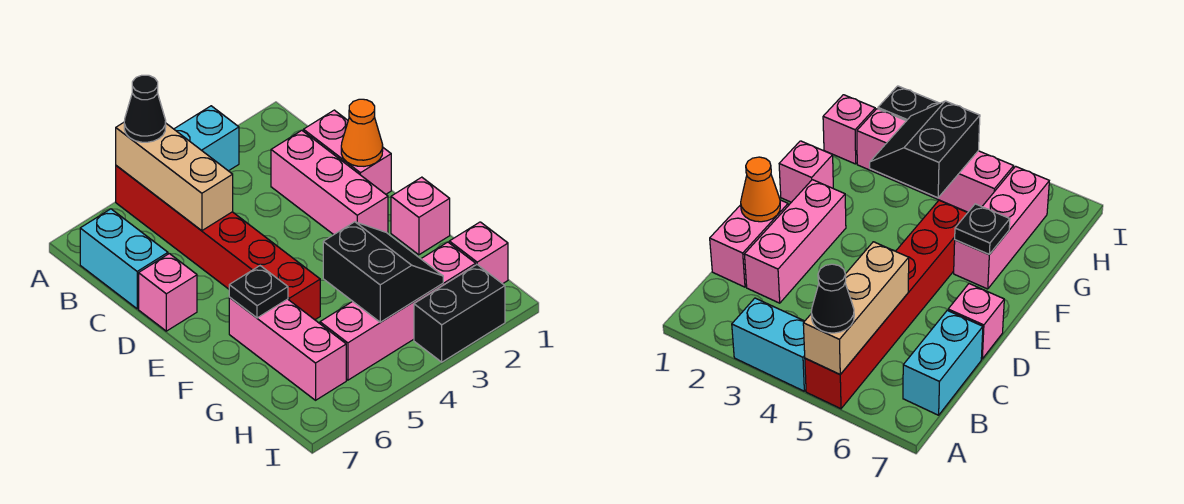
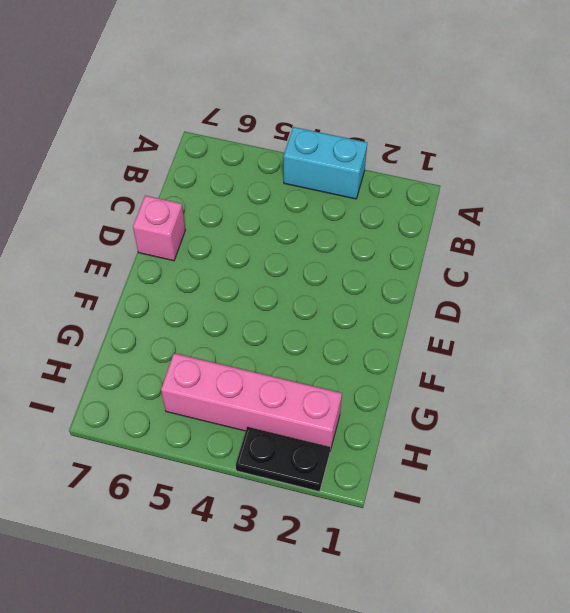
black plate I2:I3 level 1 -> black brick I2:I3 level 1
none -> red brick A5:F5 level 1
none -> cyan brick B7:C7 level 1
none -> pink brick C1:D1 level 1

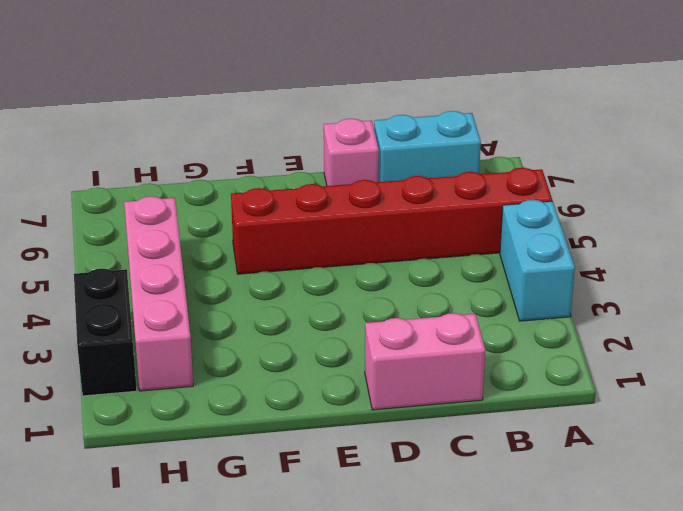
none -> pink brick C2:E2 level 1
none -> pink brick F1 level 1
none -> pink brick F6:H6 level 1

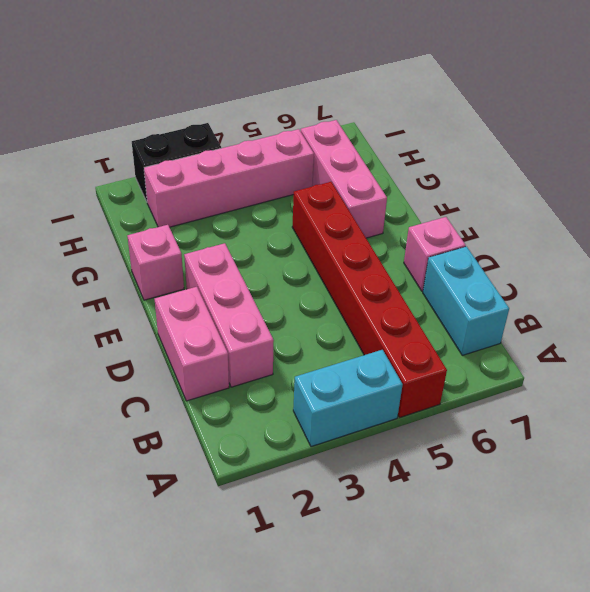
none -> pink brick H1 level 1
none -> tan brick A5:C5 level 2
none -> orange cone D1 level 2

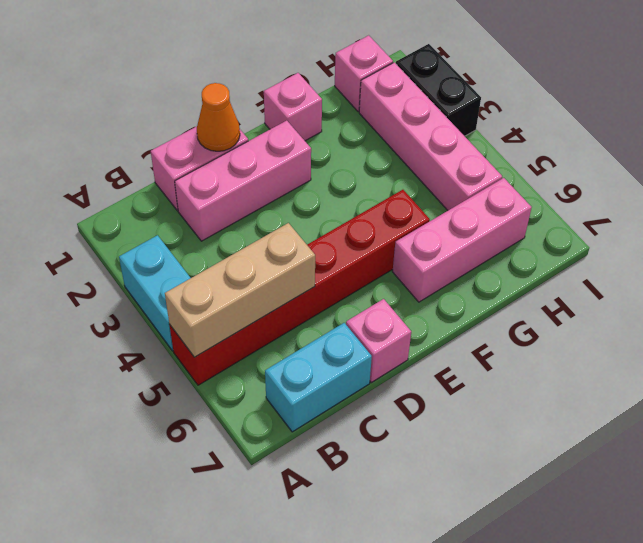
none -> black plate F6 level 2
none -> black slope G3:H4 level 2 top 4
none -> black cone A5 level 3

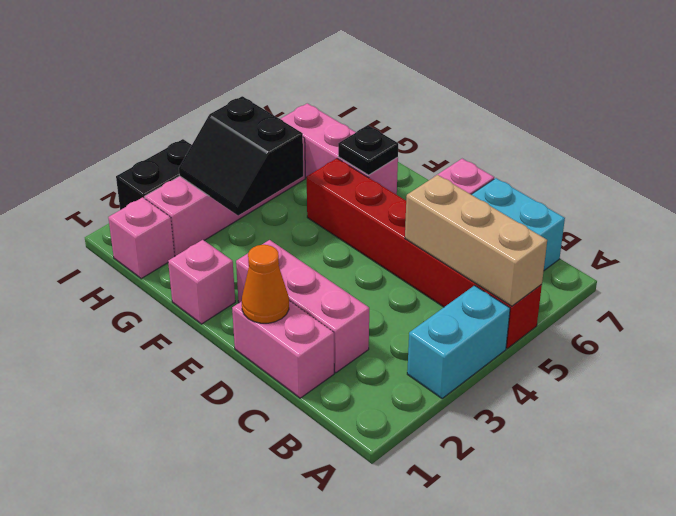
none -> black cone A5 level 3

